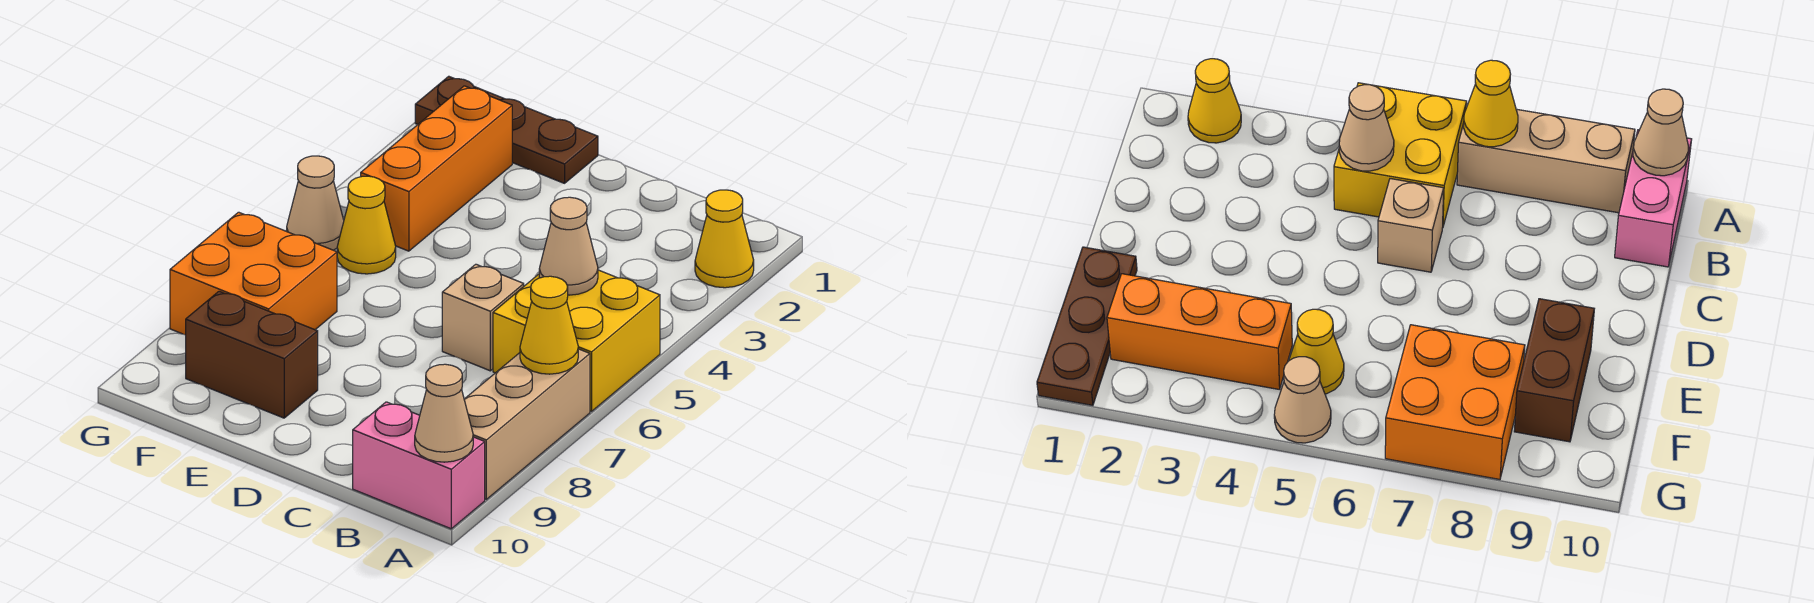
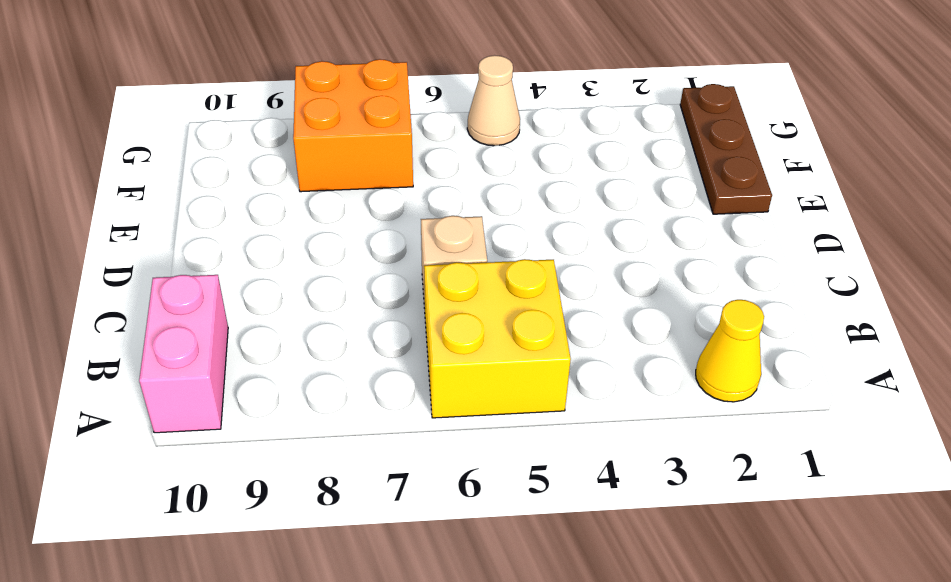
none -> tan brick A7:A9 level 1
none -> brown brick E9:F9 level 1
none -> orange brick F2:F4 level 1

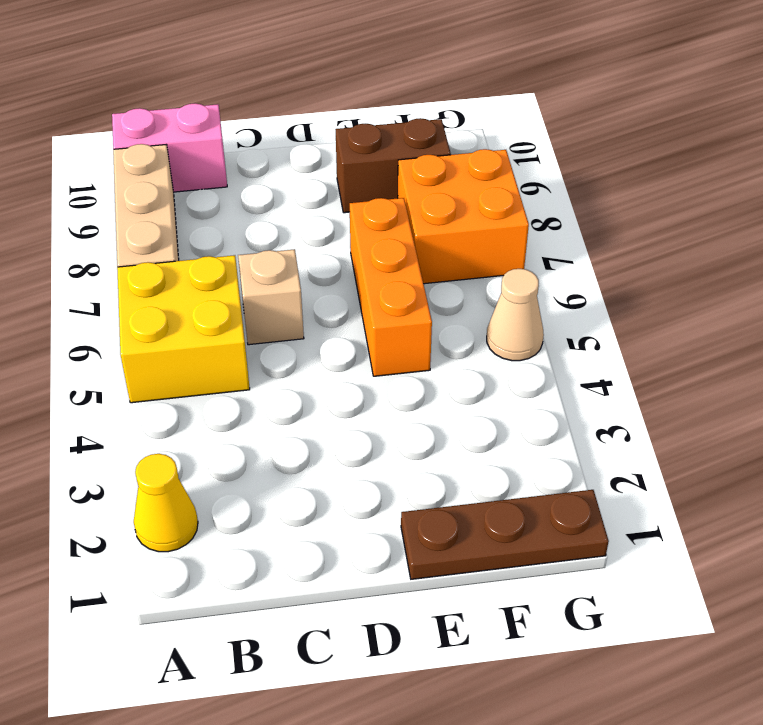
orange brick E5:E7 level 1 -> orange brick F2:F4 level 1
none -> yellow cone F5 level 1
none -> yellow cone A7 level 2
none -> tan cone A10 level 2

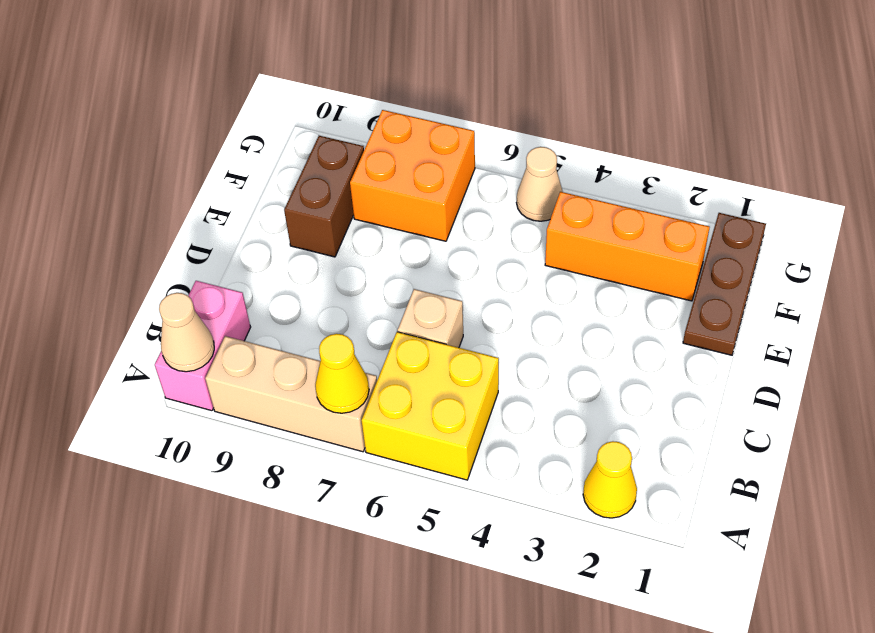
none -> yellow cone F5 level 1
none -> tan cone B5 level 2

